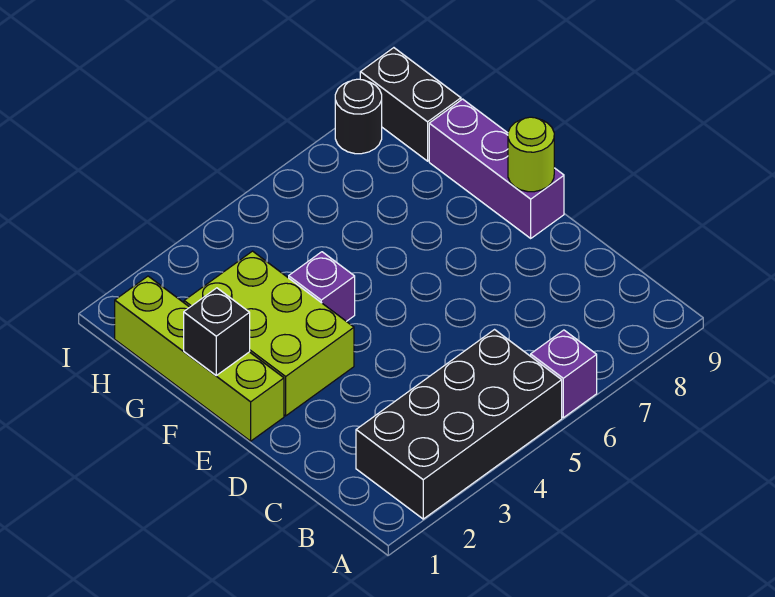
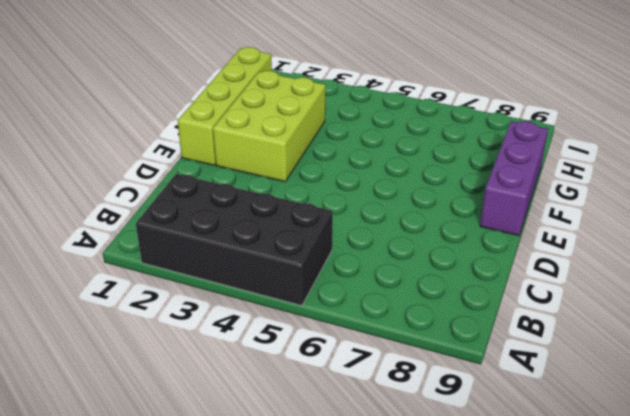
none -> purple brick A6 level 1
none -> purple brick F4 level 1

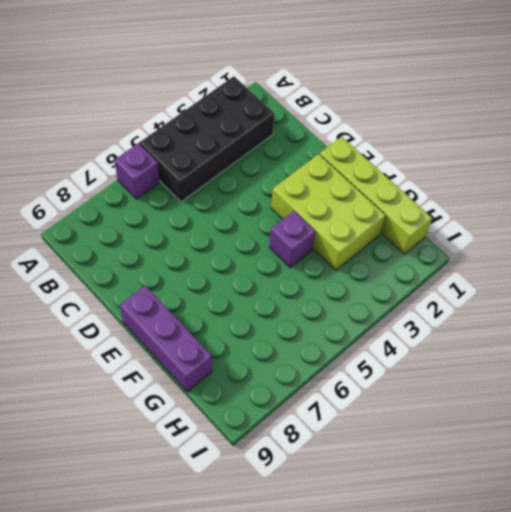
none -> black brick H9:I9 level 1
none -> black round brick I8 level 1

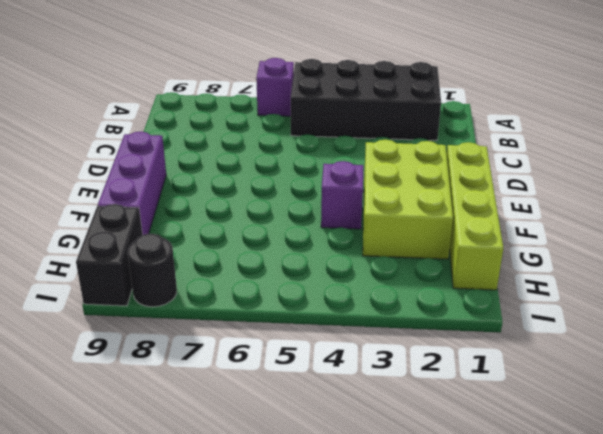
none -> lime round brick E9 level 2
none -> black brick F1 level 2

